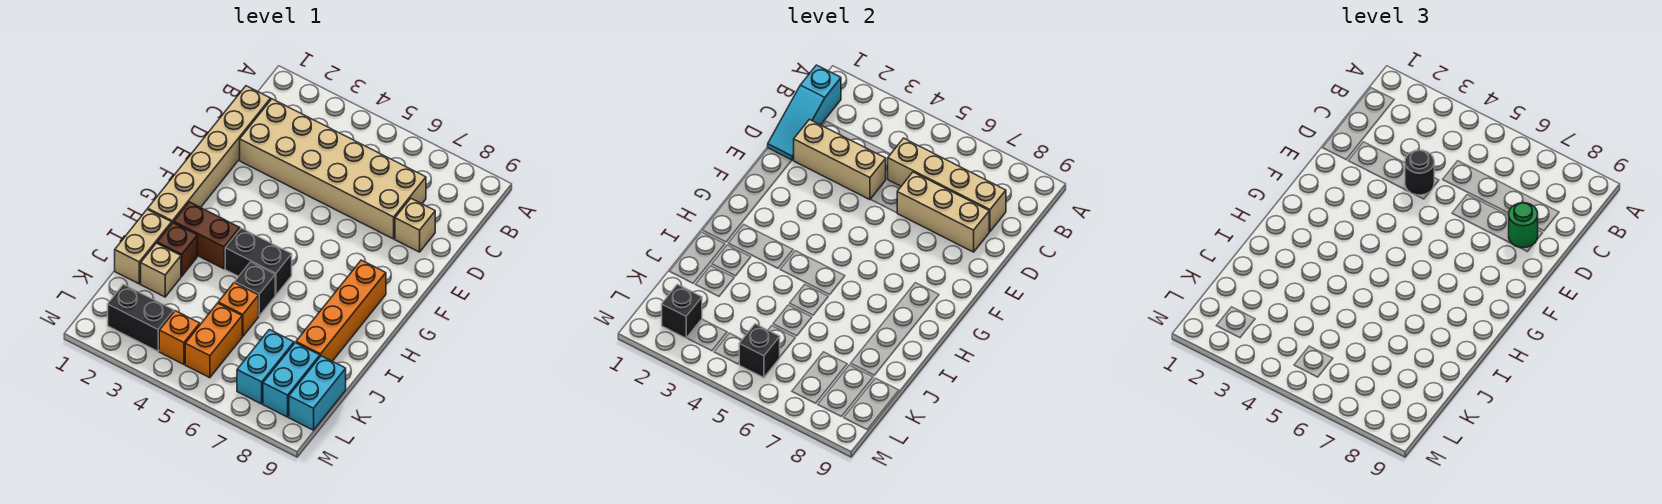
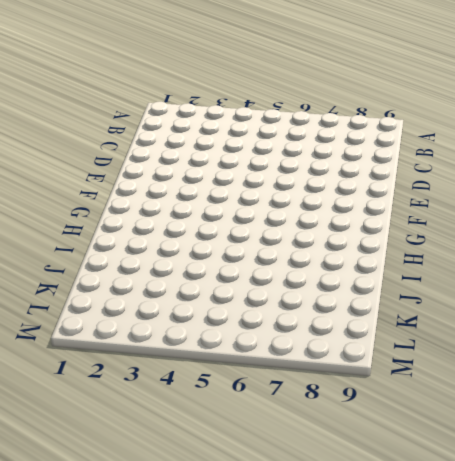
none -> tan brick C1:H1 level 1
none -> tan brick C2:D7 level 1
none -> tan brick D8 level 1

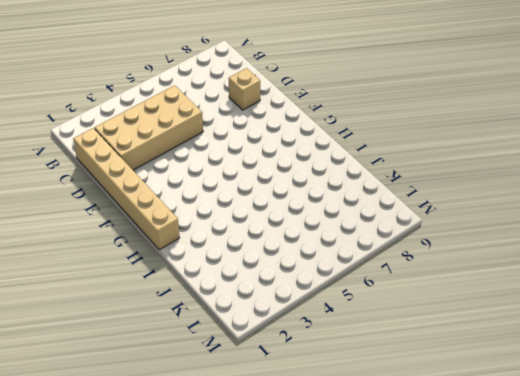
tan brick C2:D5 level 1 -> tan brick C2:D7 level 1
none -> orange brick G8:J8 level 1
none -> brown brick H2:H3 level 1
none -> black brick H4:H5 level 1

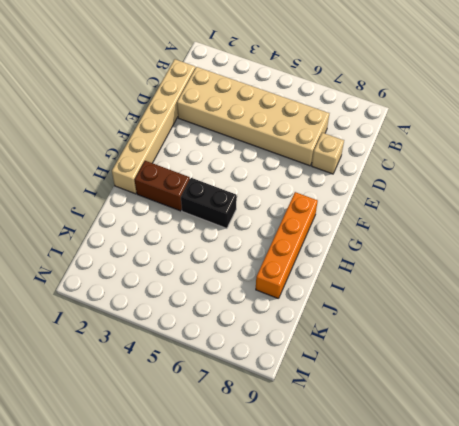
none -> tan brick I1:J1 level 1
none -> brown brick I2 level 1
none -> black brick I5 level 1

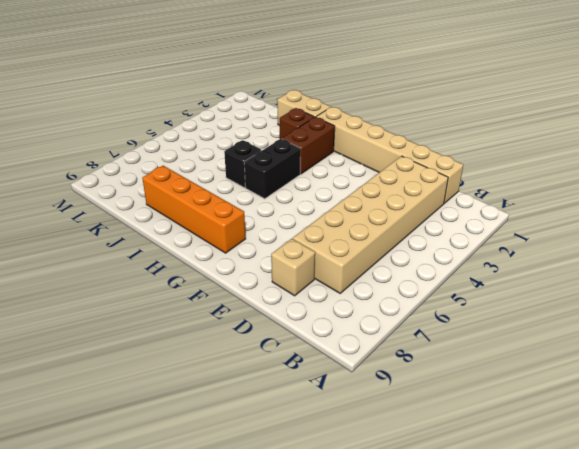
none -> tan brick J2 level 1
none -> orange brick J5 level 1
none -> orange brick K5:L5 level 1

